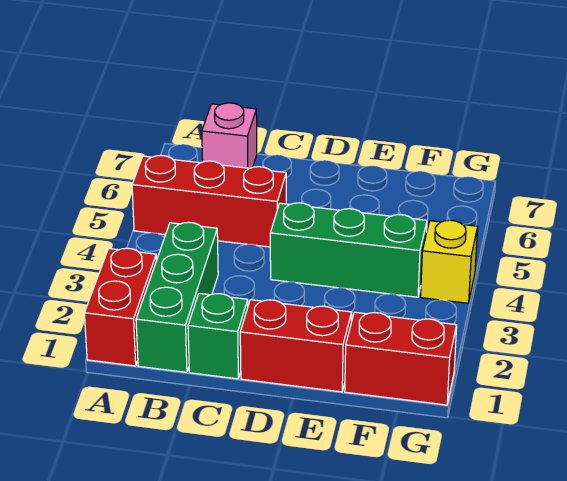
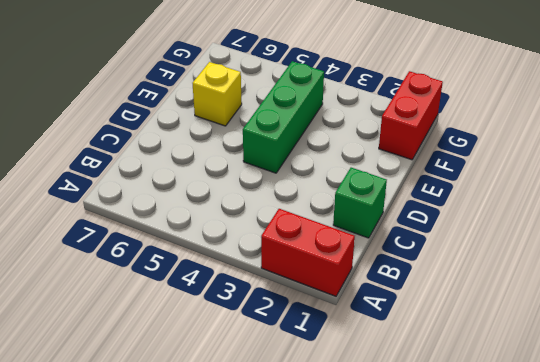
yellow brick E6 level 1 -> yellow brick G4 level 1
none -> red brick A5:C5 level 1
none -> green brick B1:B3 level 1

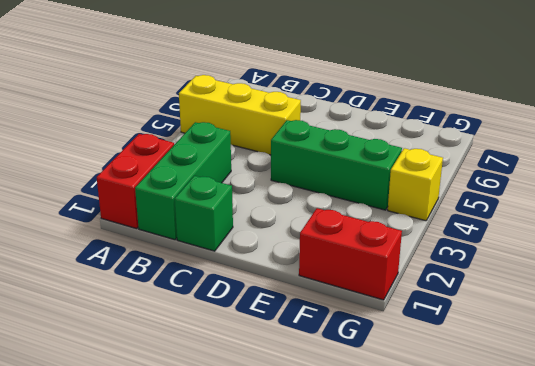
yellow brick A5:C5 level 1 -> red brick A5:C5 level 1
none -> pink brick B7 level 1
none -> red brick D1:E1 level 1

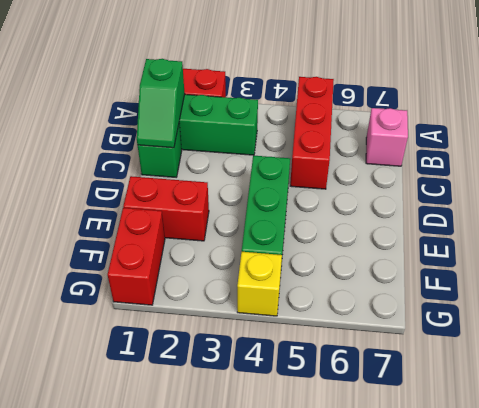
green slope B1:C1 level 2 top B -> none
red brick E1:E2 level 1 -> red brick D1:E1 level 1

